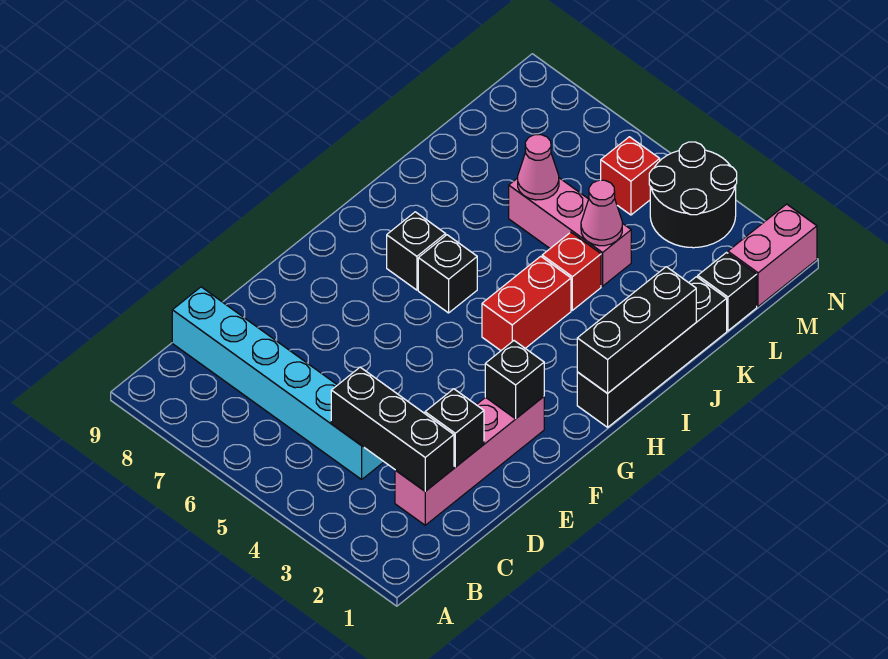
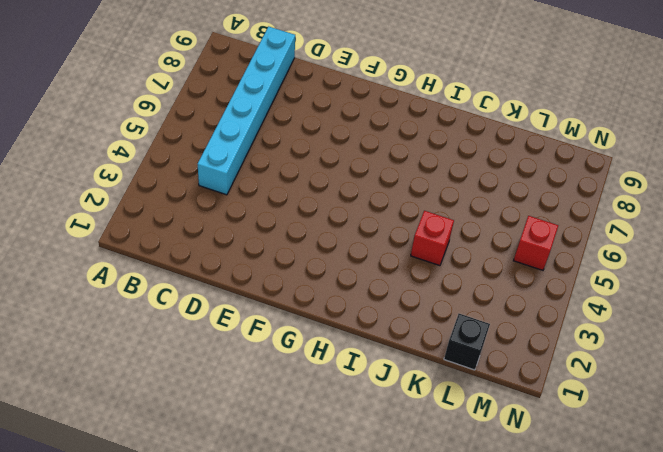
none -> pink brick C2:F2 level 1
none -> black brick H1:K1 level 1
none -> red brick H4:I4 level 1

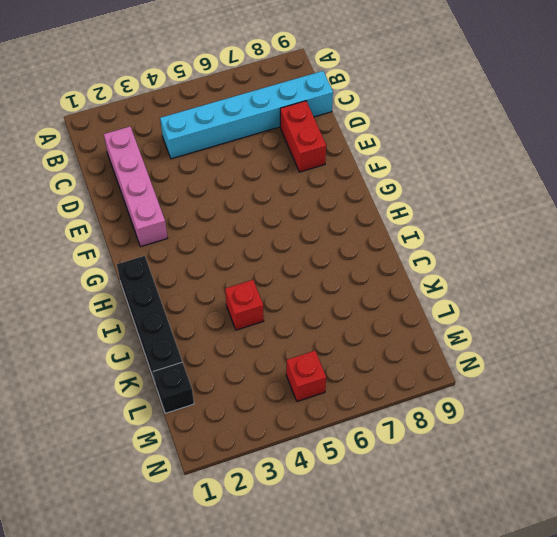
red brick D8:E8 level 1 -> red brick H4:I4 level 1
none -> black brick H6 level 1
none -> black brick H7 level 1
none -> pink brick K4:K6 level 1

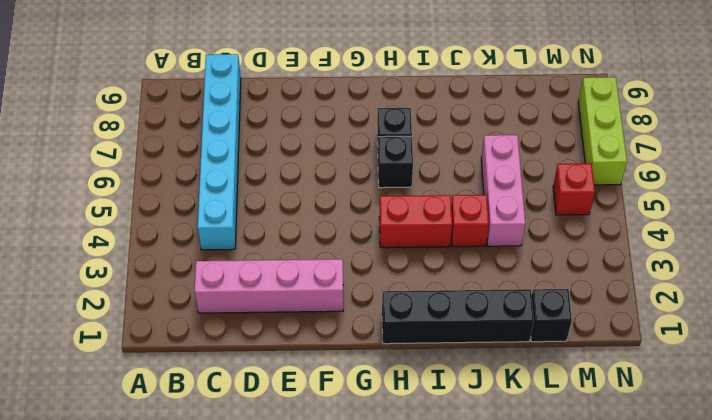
lime brick N6:N8 level 1 -> none
none -> pink brick M1:N1 level 1
none -> black round brick M3:N4 level 1
none -> black brick C2:C4 level 2

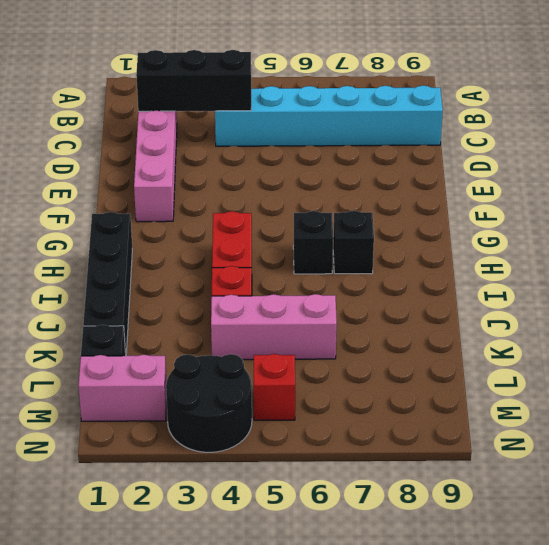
pink brick M1:M2 level 1 -> pink brick M1:N1 level 1
none -> black brick D2 level 2
none -> black brick F2 level 2
none -> black brick H1:J1 level 2

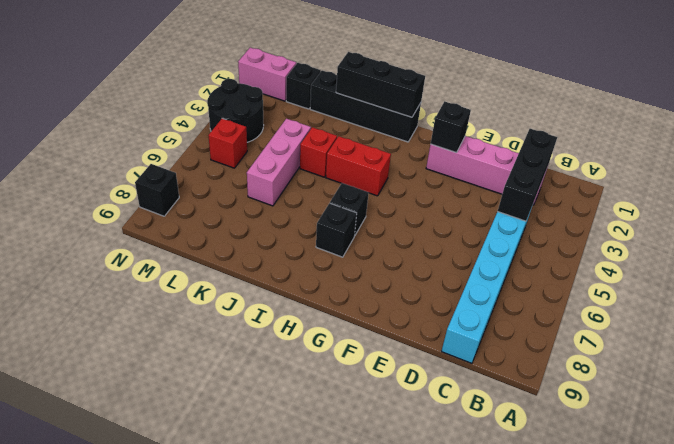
black brick N8 level 1 -> black brick D2 level 2
none -> pink cone K4 level 2
none -> pink cone K6 level 2

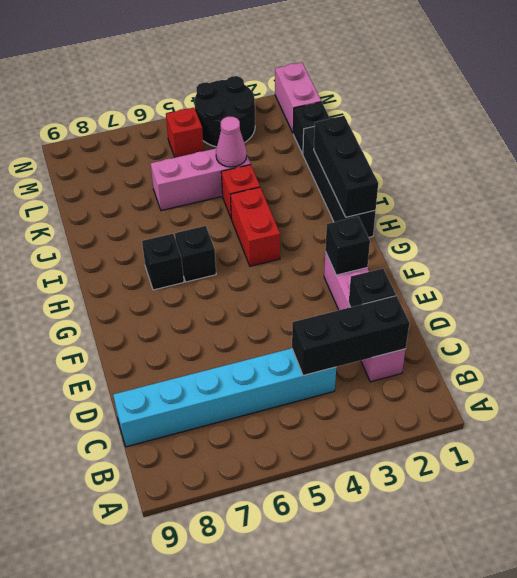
none -> pink cone K6 level 2

